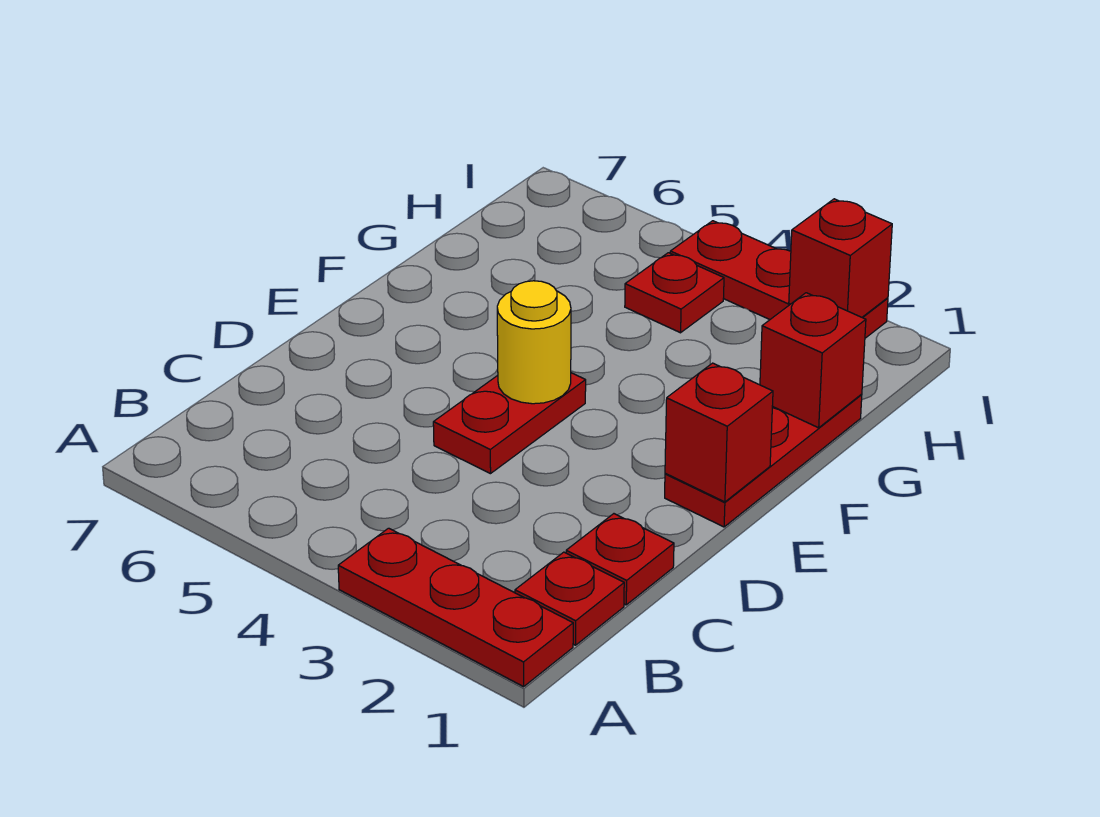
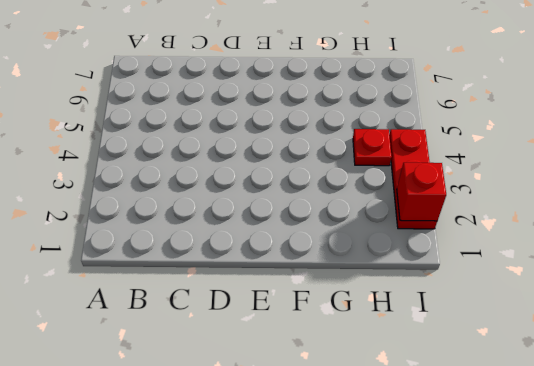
none -> red plate A1:A3 level 1
none -> red plate B1 level 1

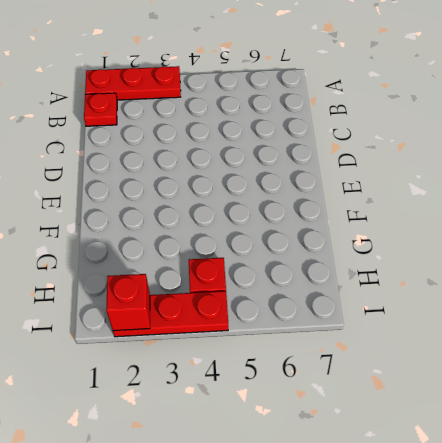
none -> red plate C1 level 1
none -> red plate D4:E4 level 1

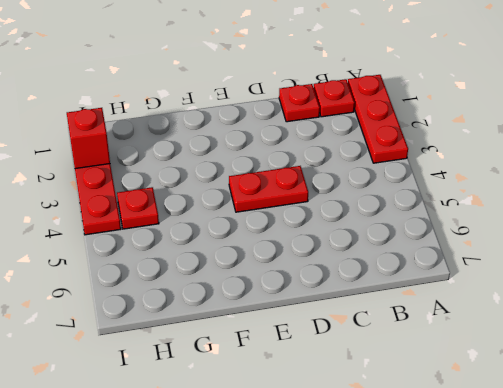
none -> red plate E1:G1 level 1
none -> red brick E1 level 2

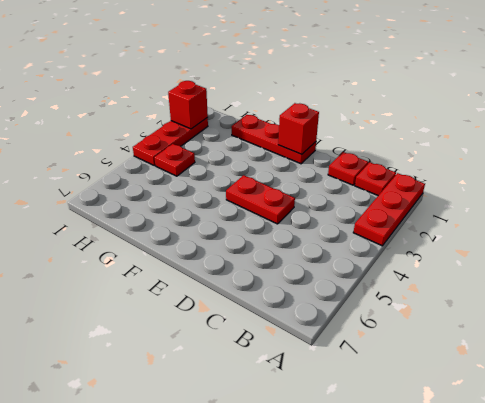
none -> yellow round brick E4 level 2
none -> red brick G1 level 2

